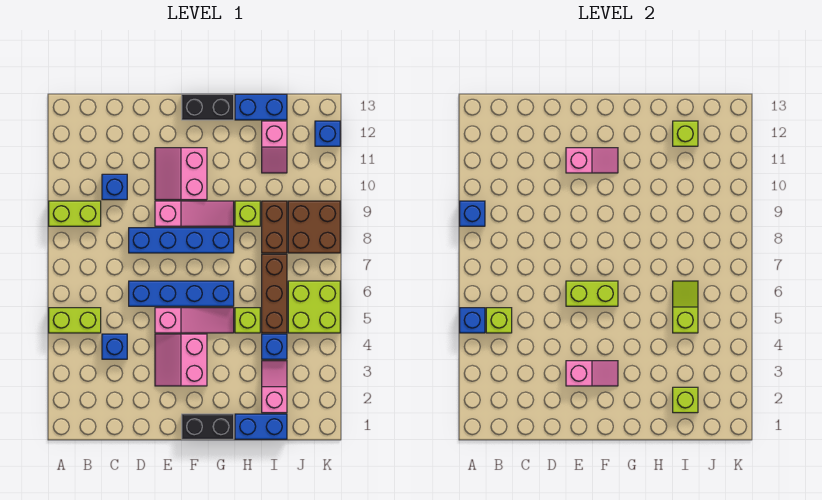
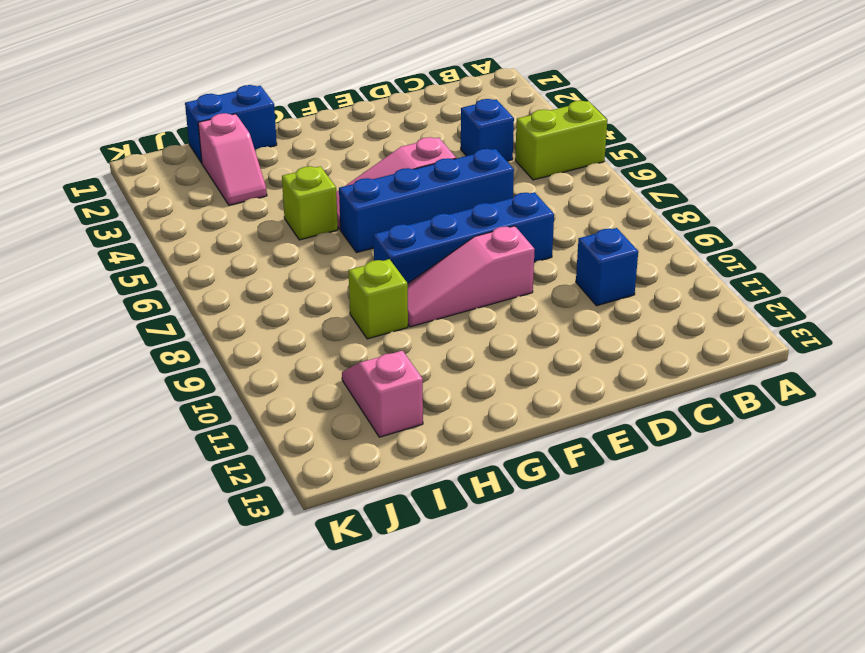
none -> lime brick A9:B9 level 1
none -> pink slope E3:F4 level 1 top F
none -> pink slope E10:F11 level 1 top F
none -> black brick F1:G1 level 1

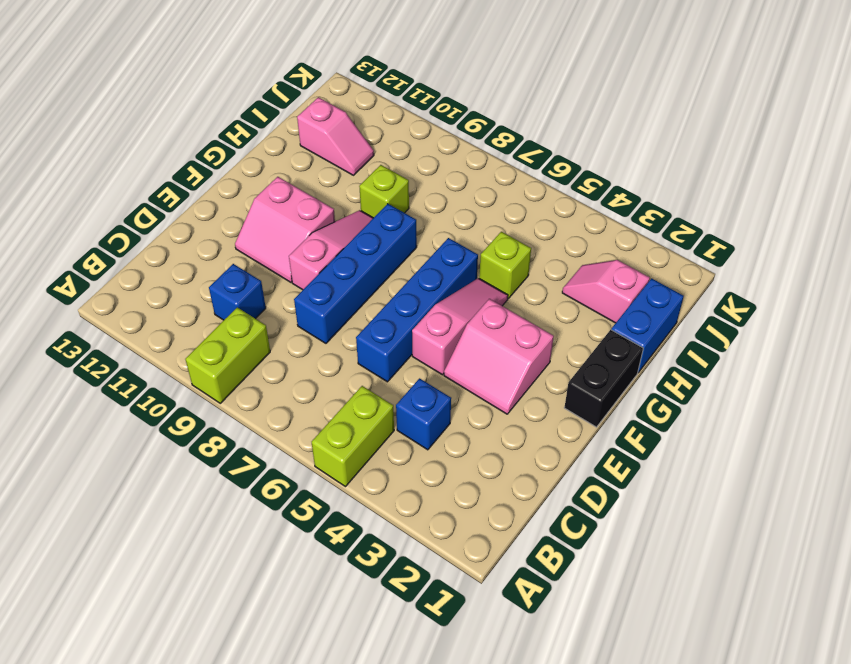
none -> black brick F13:G13 level 1
none -> blue brick H13:I13 level 1
none -> blue brick I4 level 1
none -> brown brick I5:I7 level 1

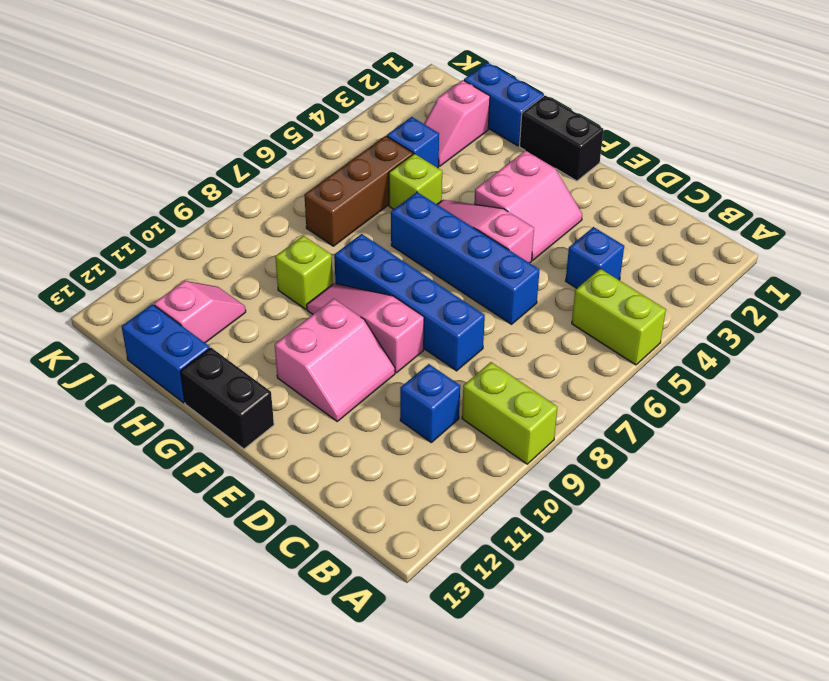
none -> brown brick I8:I9 level 1
none -> lime brick J5:K6 level 1
none -> brown brick J8:K9 level 1
none -> blue brick K12 level 1

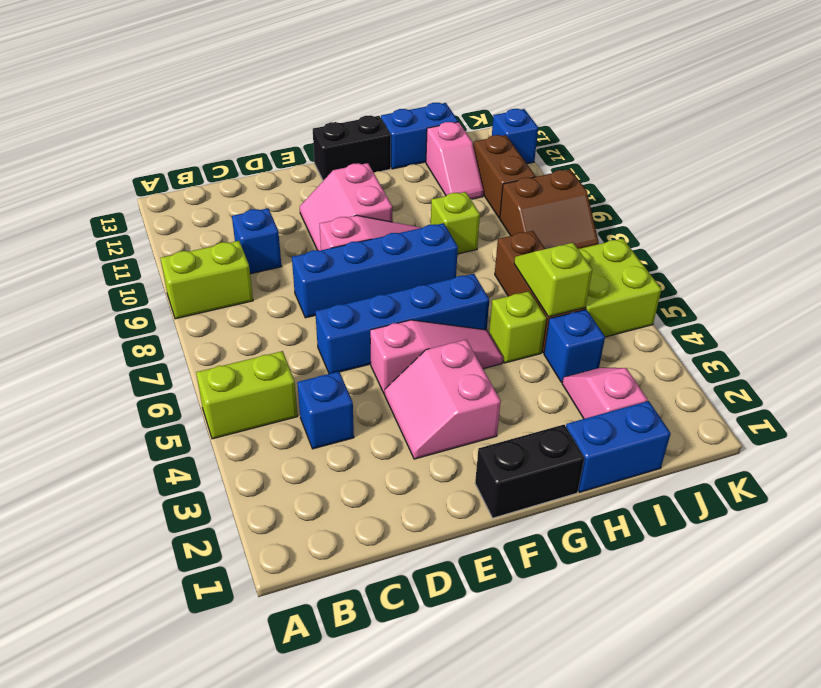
brown slope J8:K9 level 1 top 9 -> brown brick J8:K9 level 1
brown brick J10:J11 level 1 -> brown brick I8:I9 level 1
none -> blue brick A5 level 2
none -> blue brick A9 level 2
none -> lime brick B5 level 2
none -> pink slope E3:F3 level 2 top E

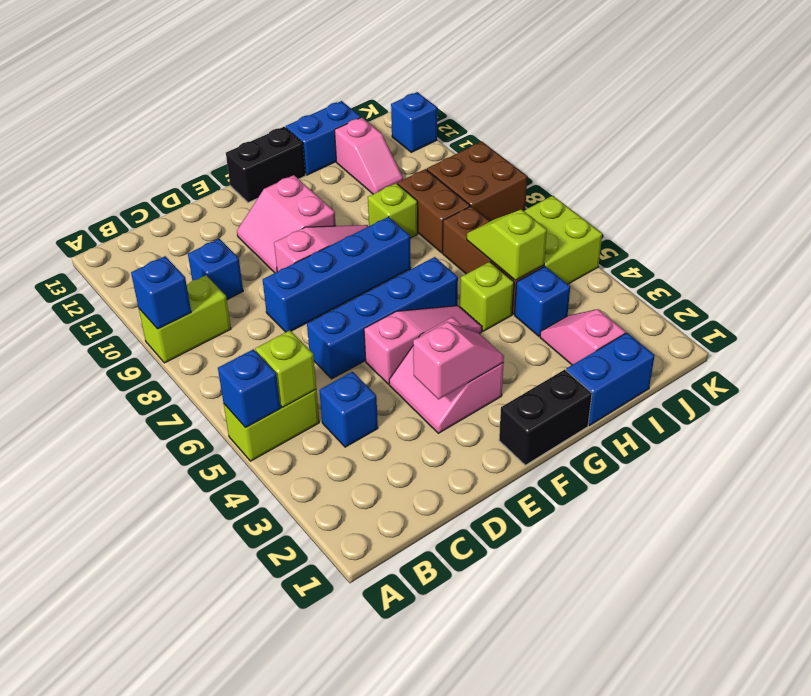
none -> lime brick E6:F6 level 2
none -> pink slope E11:F11 level 2 top E
none -> lime brick I2 level 2
none -> lime brick I12 level 2

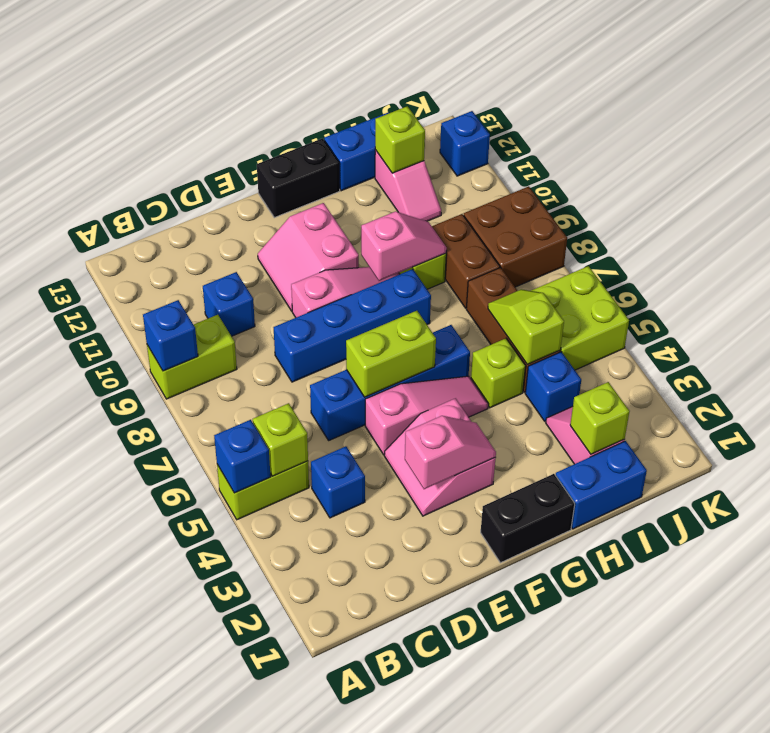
pink slope G9:H9 level 2 top G -> pink slope E11:F11 level 2 top E

